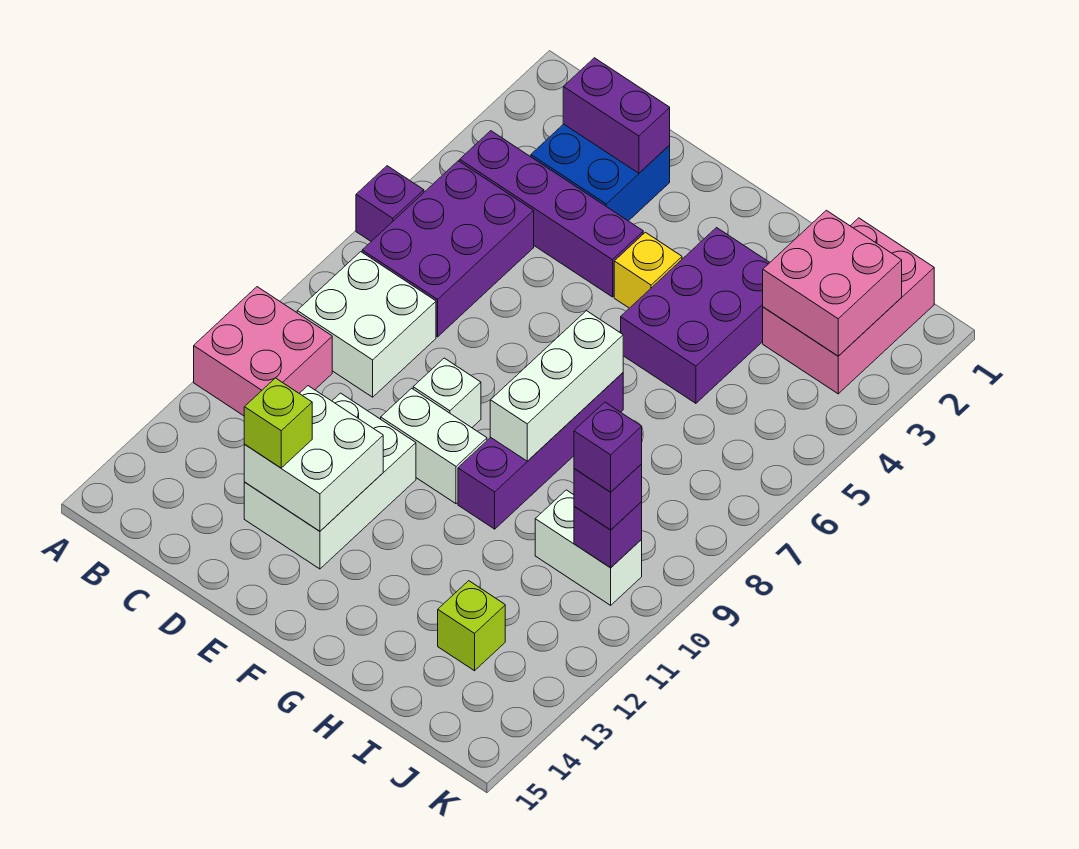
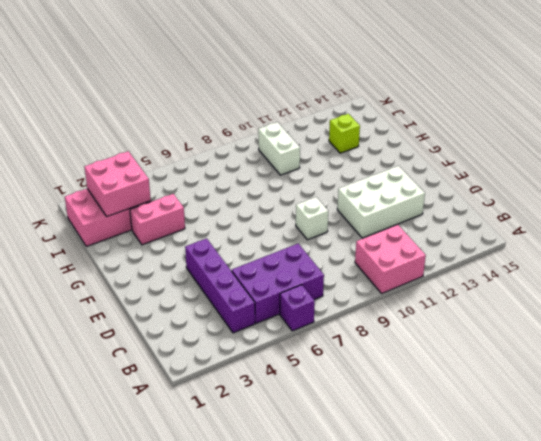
pink brick H3:H4 level 1 -> purple brick G3:H5 level 1
none -> white brick B8:C9 level 1
none -> blue brick C2:D3 level 1
none -> white brick E10:F10 level 1

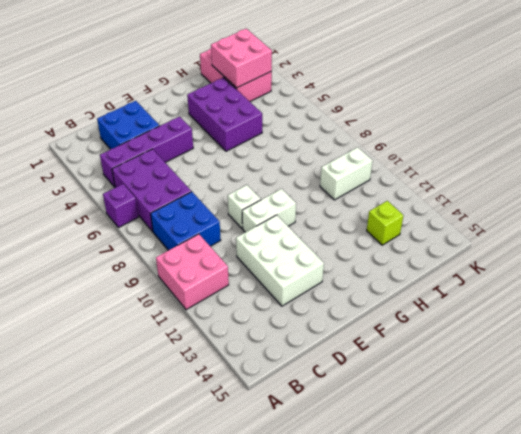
blue brick B8:C9 level 1 -> white brick B8:C9 level 1
none -> yellow brick F4 level 1
none -> purple brick G7:G10 level 1
none -> purple brick C2:D2 level 2

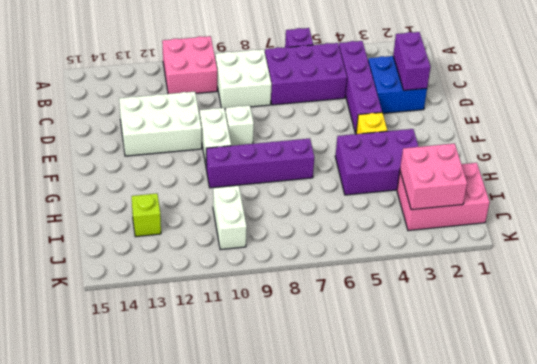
none -> white brick D12:E13 level 2
none -> white brick G7:G9 level 2
none -> purple brick J10 level 2

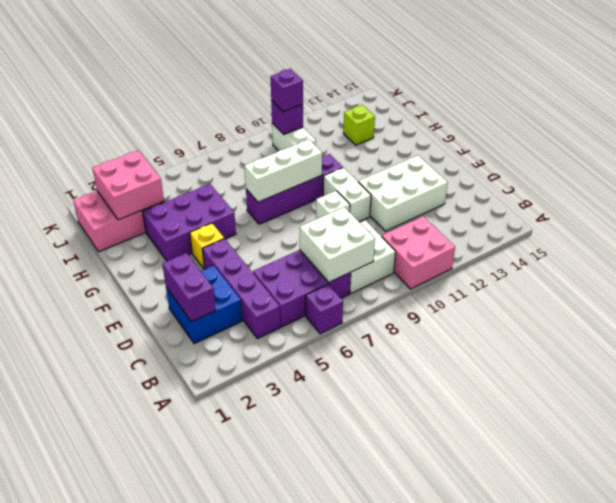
white brick B7:C8 level 2 -> white brick D12:E13 level 2
none -> lime brick D13 level 3
none -> purple brick J10 level 4

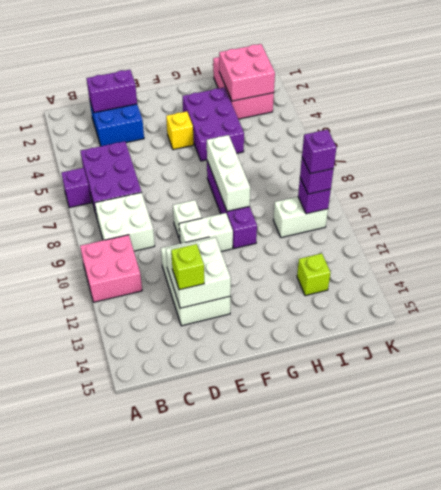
none -> purple brick B4:E4 level 1

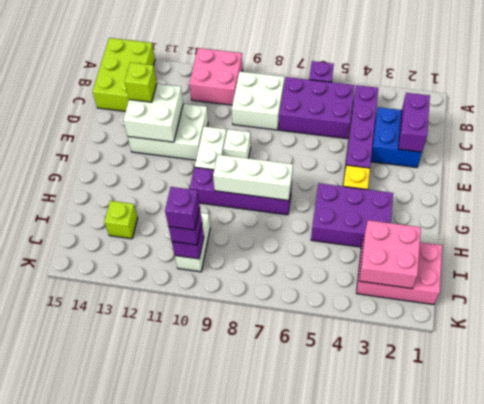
lime brick A14:C15 level 1 -> none

